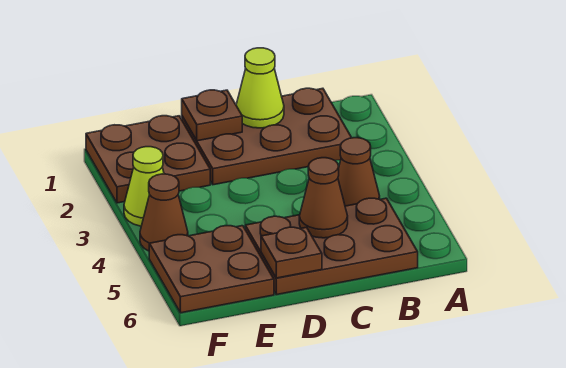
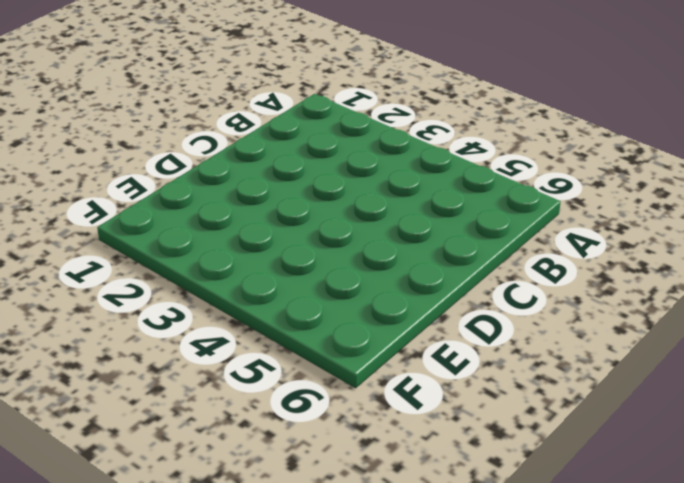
none -> brown plate B1:D2 level 1
none -> brown cone B4 level 1

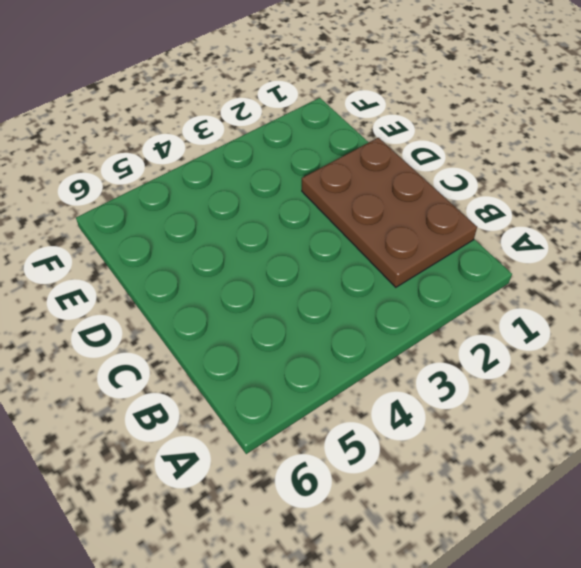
none -> brown cone B4 level 1
none -> brown plate B5:D6 level 1

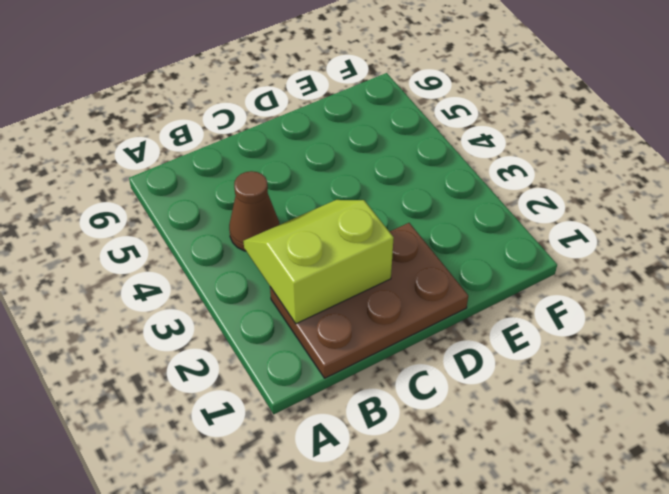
lime slope B2:C3 level 2 top 2 -> none
none -> brown plate B5:D6 level 1
none -> brown plate E1:F2 level 1

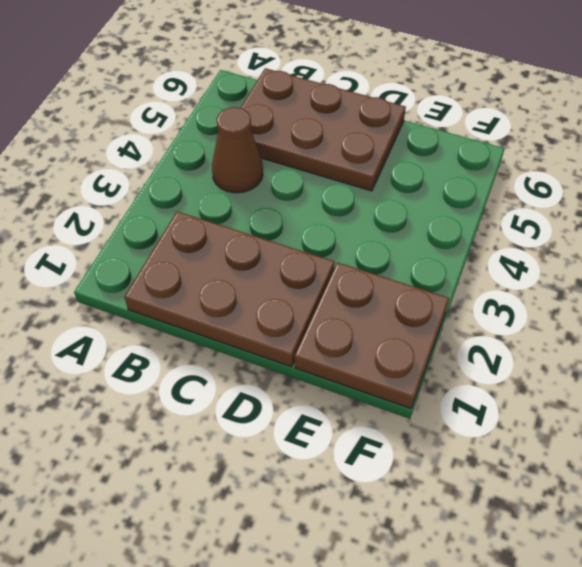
none -> brown plate E5:F6 level 1
none -> lime cone F3 level 1

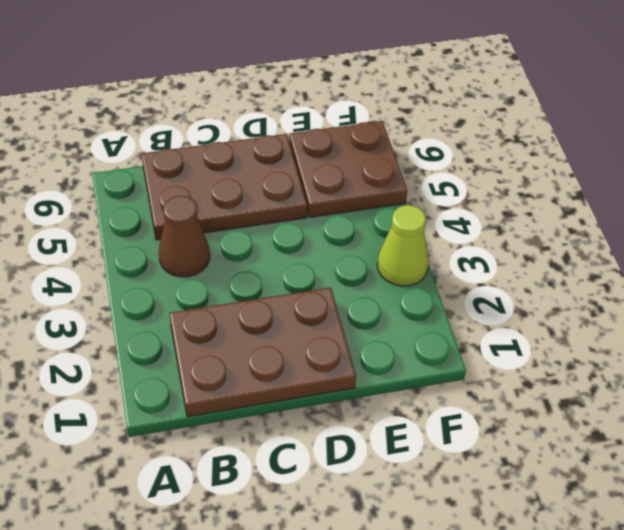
none -> brown plate E1:F2 level 1
none -> brown cone F4 level 1

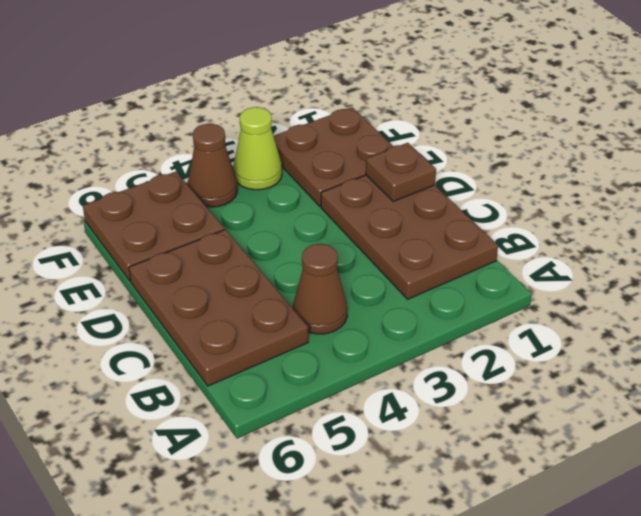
none -> lime cone C1 level 2
none -> brown cone C5 level 2

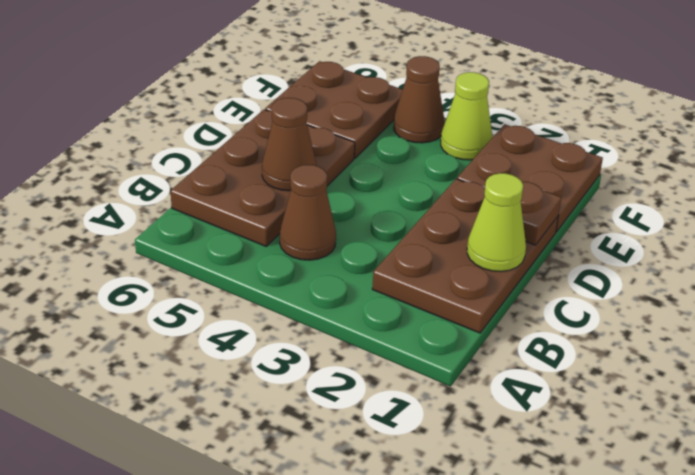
none -> brown plate D6 level 2

